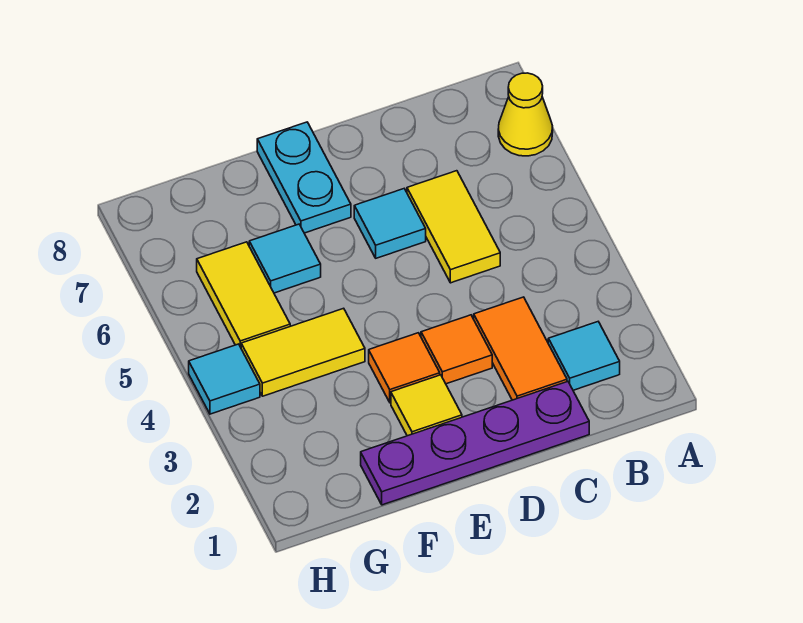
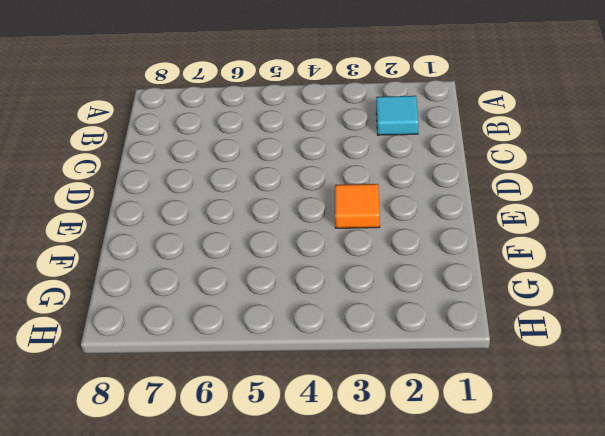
none -> yellow cone A7 level 1
none -> purple plate C1:F1 level 1
none -> orange tile C2:C3 level 1

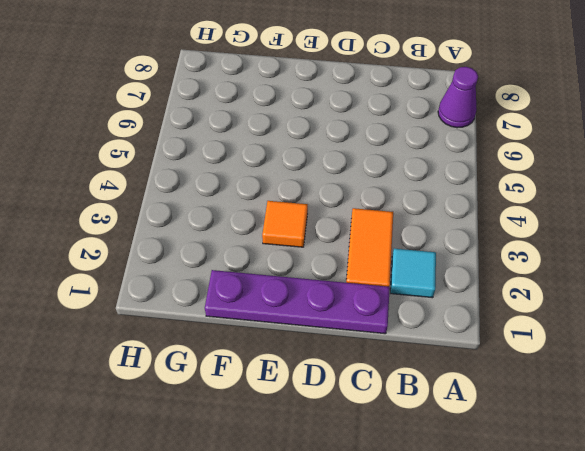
purple cone A7 level 1 -> yellow cone A7 level 1
none -> yellow tile C5:C6 level 1
none -> orange tile D3 level 1
none -> cyan tile D6 level 1

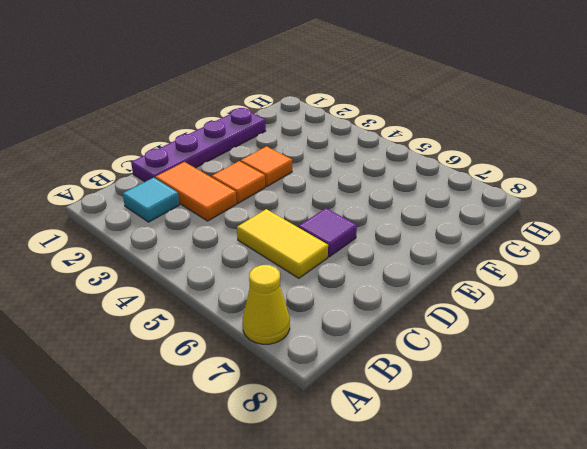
purple tile D6 level 1 -> cyan tile D6 level 1
none -> yellow tile E2 level 1
none -> cyan plate E7:E8 level 1
none -> yellow tile F4:G4 level 1

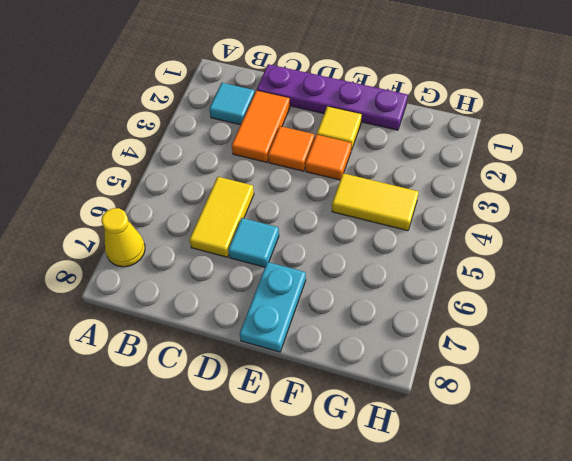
none -> cyan tile F6 level 1
none -> yellow tile G5:G6 level 1
none -> cyan tile H4 level 1

